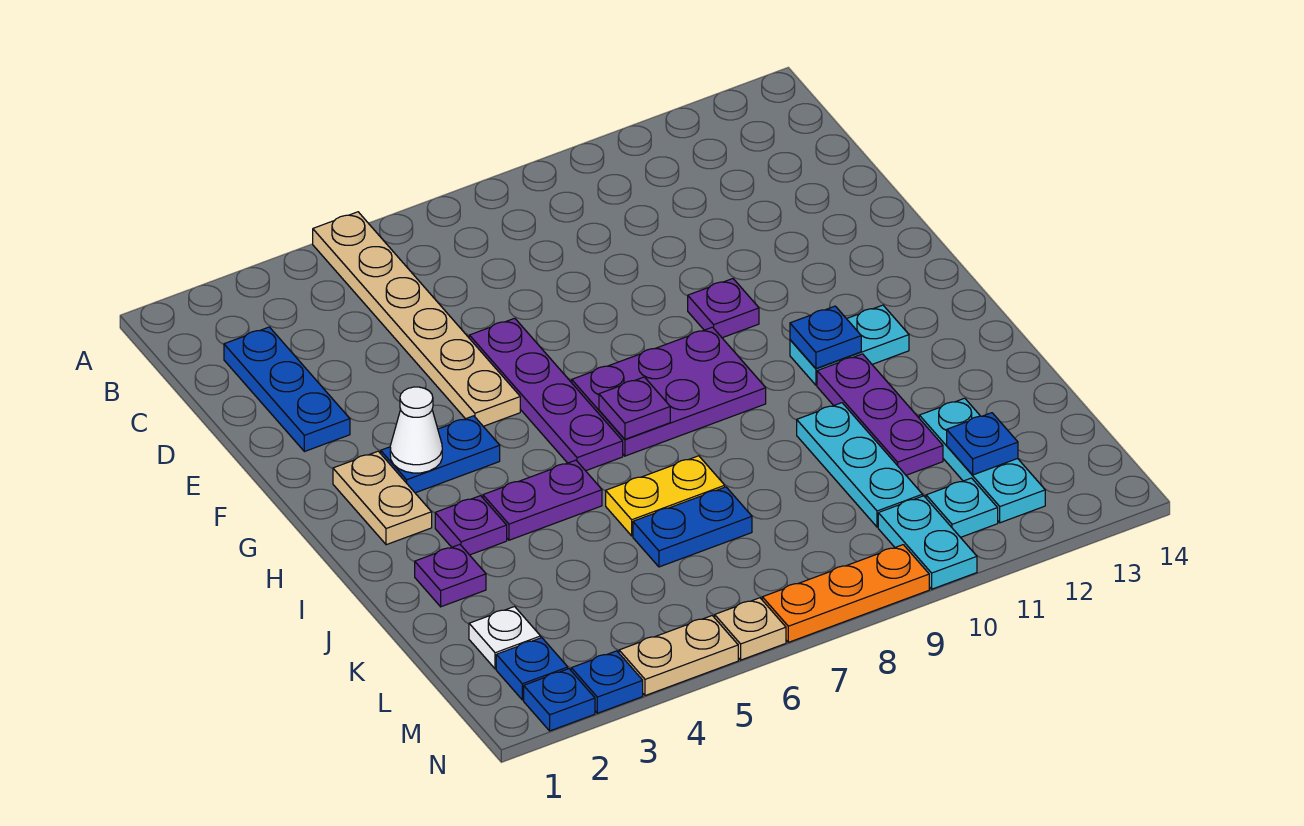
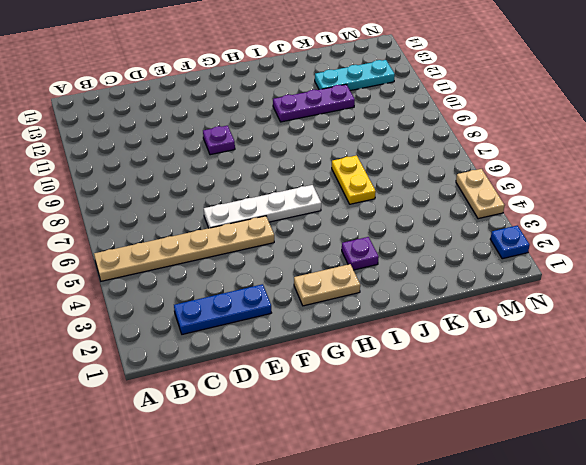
white plate E6:H6 level 1 -> purple plate E6:H6 level 1
none -> blue plate G3:G4 level 1
none -> purple plate G7:H9 level 1
none -> cyan plate H11:H12 level 1

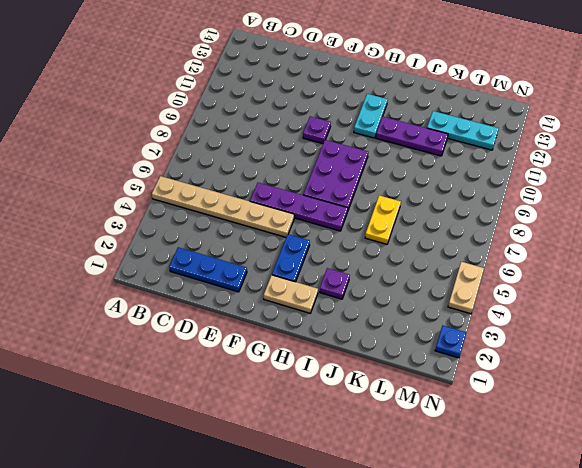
none -> purple plate I4:I5 level 1
none -> purple plate J2 level 1
none -> cyan plate J10:L10 level 1

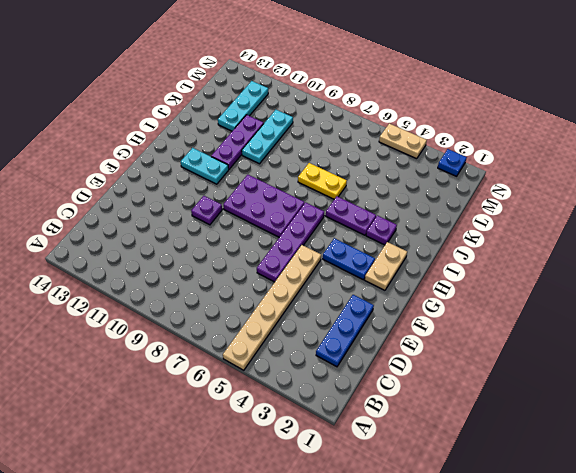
none -> purple plate J2 level 1
none -> blue plate K6:K7 level 1
none -> white plate L2 level 1

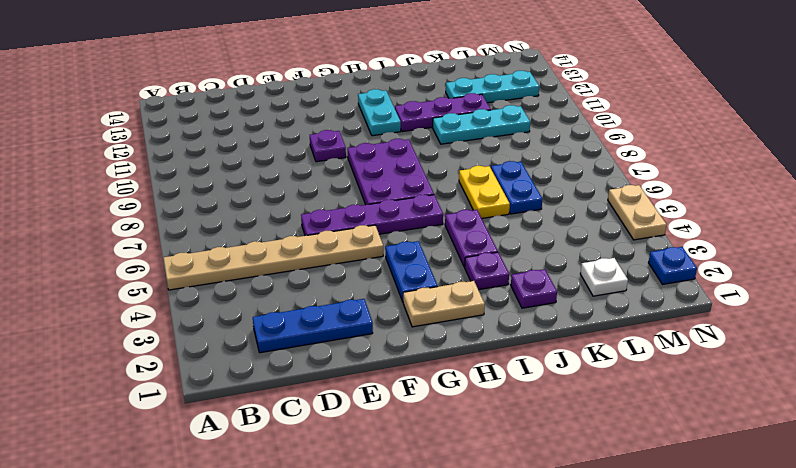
none -> blue plate M2 level 1
none -> cyan plate M10:N10 level 1
none -> cyan plate M11 level 1

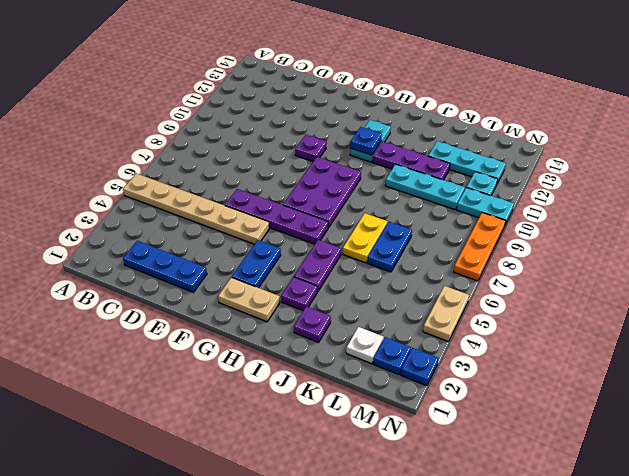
none -> blue plate N3 level 1
none -> tan plate N6 level 1
none -> white cone G3 level 2

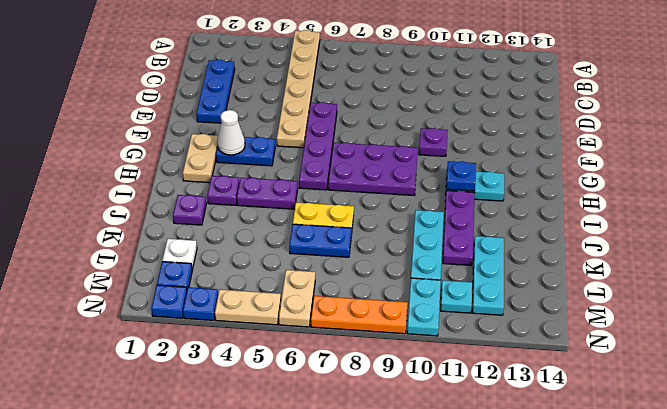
tan plate M6:N6 level 1 -> tan plate N6 level 1
none -> purple plate H7 level 2
none -> blue plate L12 level 2

